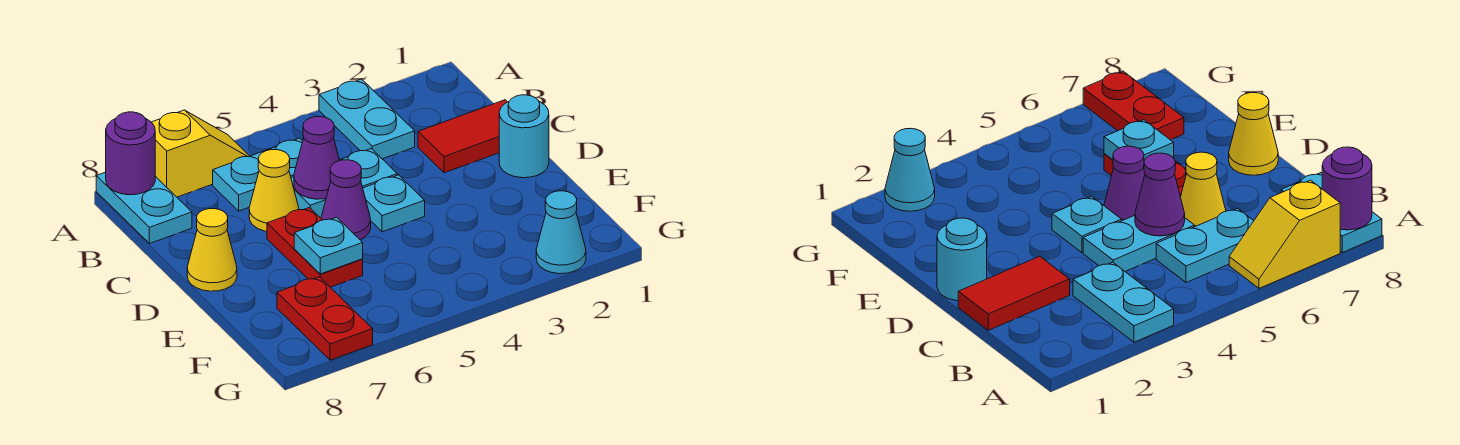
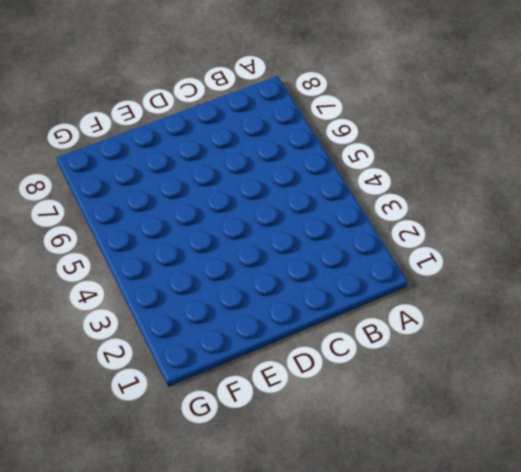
none -> cyan plate A3:B3 level 1
none -> yellow slope A6:A7 level 1 top 7
none -> cyan plate A8:B8 level 1

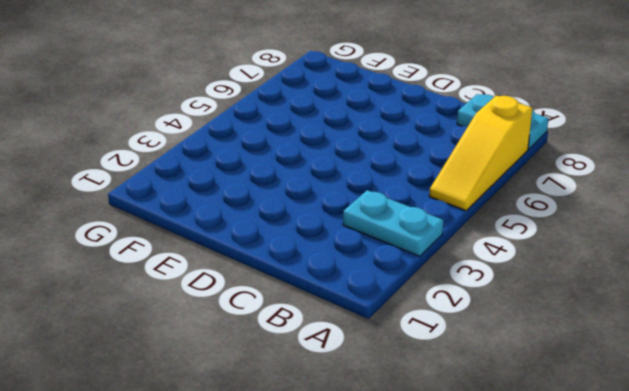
yellow slope A5:A7 level 1 top 7 -> yellow slope A6:A7 level 1 top 7
none -> cyan plate B5:B6 level 1
none -> red tile C1:C2 level 1
none -> cyan plate C4:C5 level 1

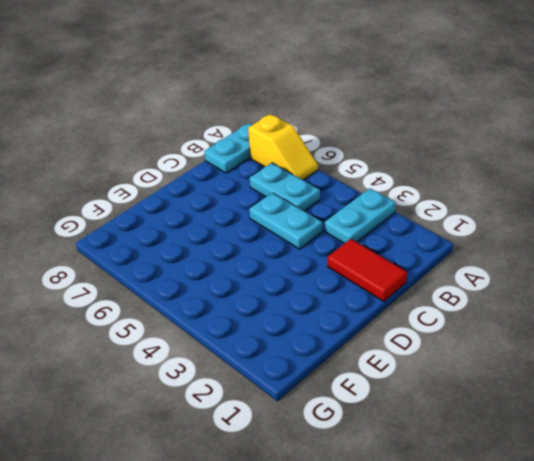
none -> yellow cone C6 level 1
none -> cyan round brick D1 level 1
none -> cyan plate D4 level 1

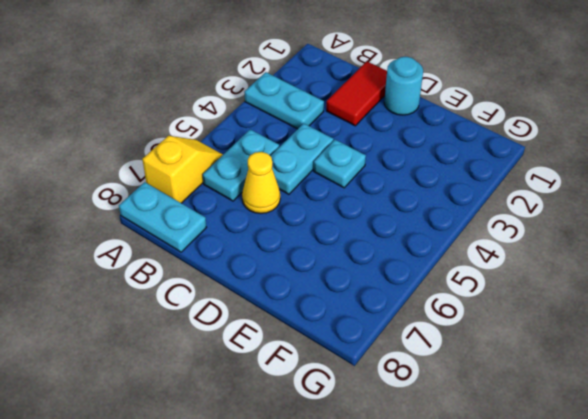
none -> purple cone D5 level 1
none -> red plate D6:E6 level 1
none -> yellow cone D8 level 1

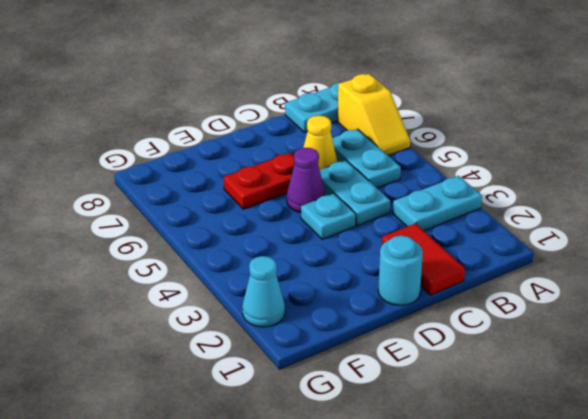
none -> yellow cone D8 level 1
none -> red plate F7:G7 level 1
none -> purple round brick A8 level 2

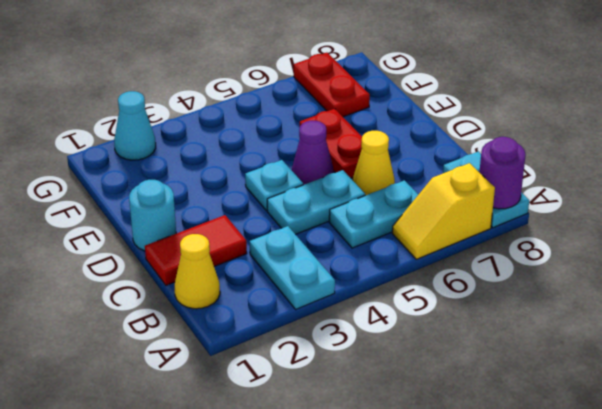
yellow cone B1 level 1 -> yellow cone D8 level 1
none -> purple cone C5 level 2
none -> cyan plate E6 level 2

